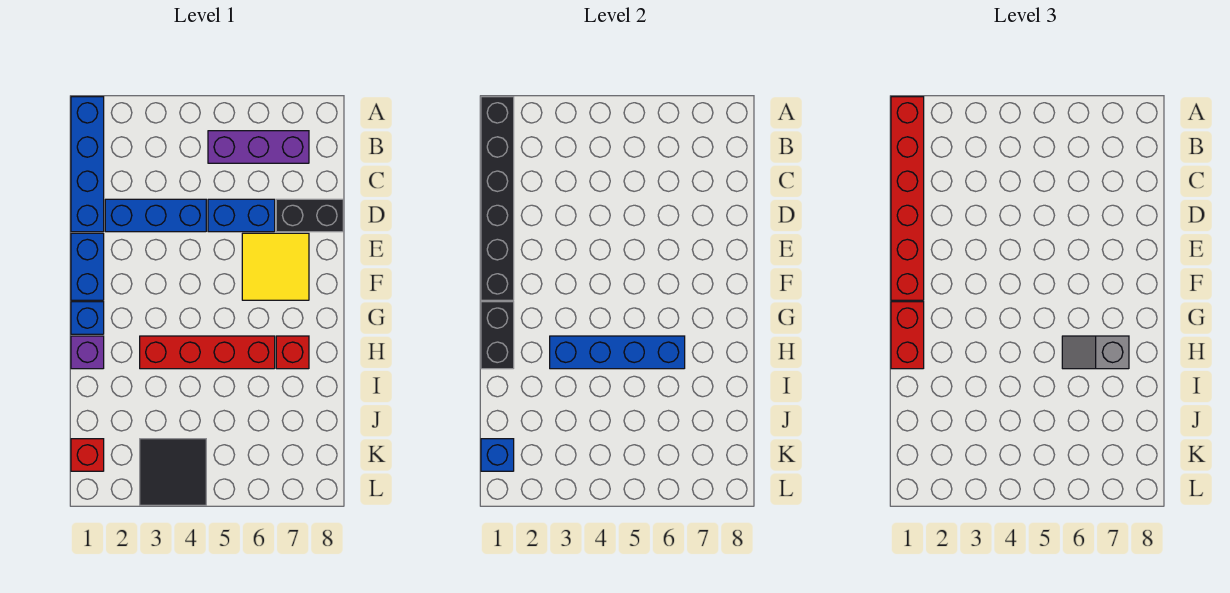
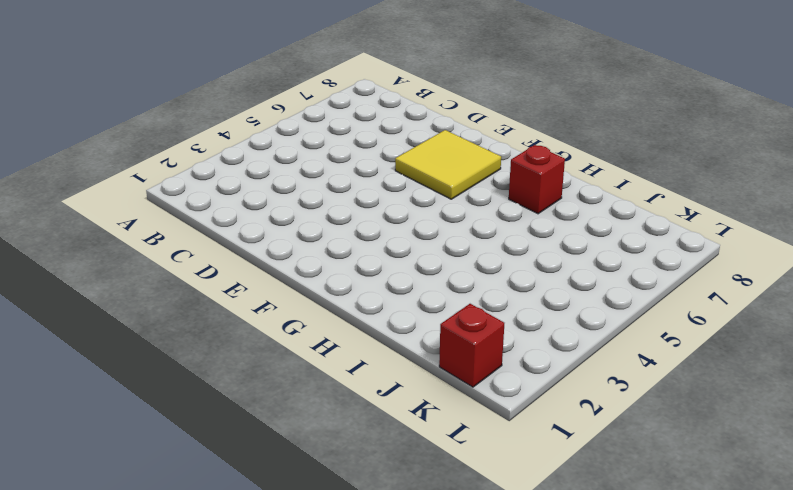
none -> blue brick A1:D1 level 1
none -> purple brick B5:B7 level 1
none -> blue brick D2:D4 level 1

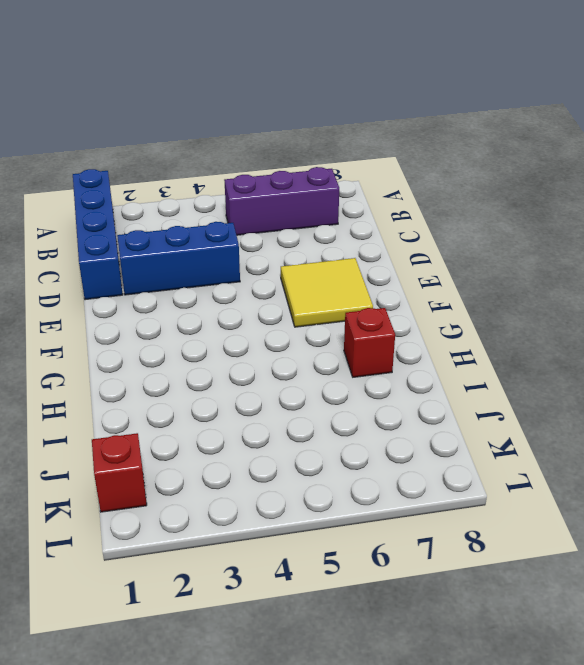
none -> blue brick D5:D6 level 1
none -> black brick D7:D8 level 1
none -> blue brick E1:F1 level 1

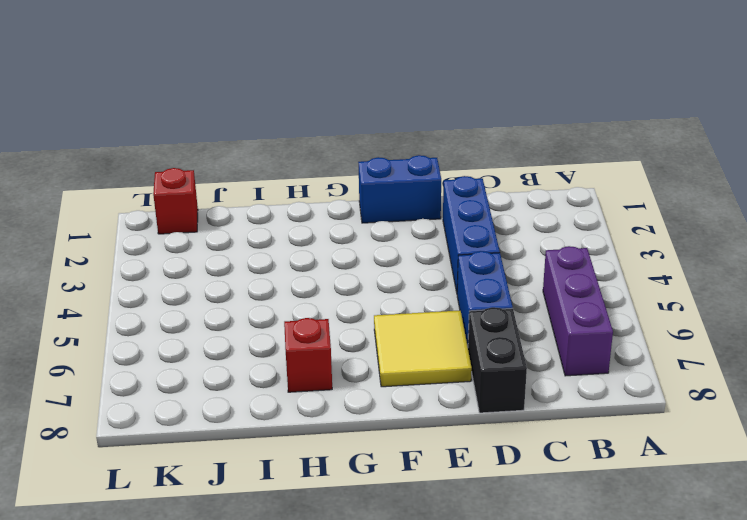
none -> blue brick A1:D1 level 1
none -> blue brick G1 level 1
none -> purple brick H1 level 1

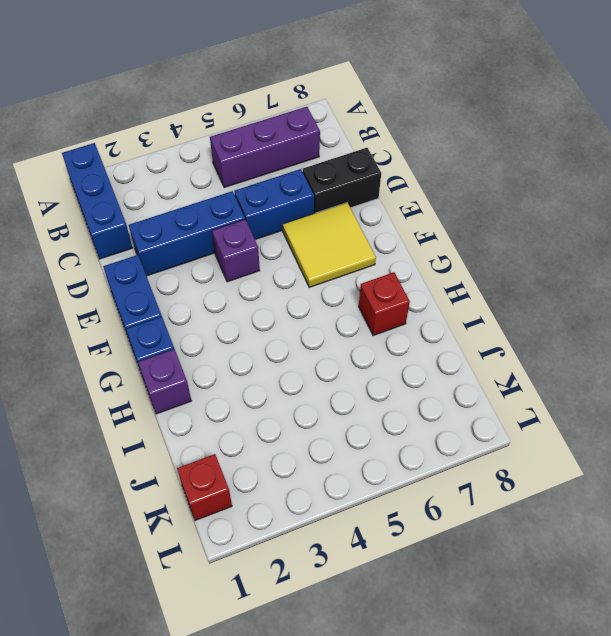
blue brick A1:C1 level 1 -> blue brick A1:D1 level 1
purple brick E4 level 1 -> none
none -> red brick H3:H6 level 1
none -> black tile K3:L4 level 1
none -> black brick A1:F1 level 2

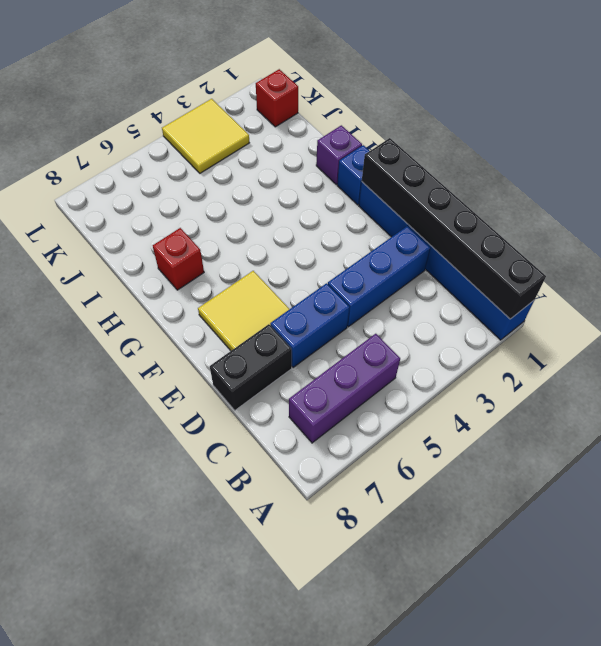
yellow tile K3:L4 level 1 -> black tile K3:L4 level 1
none -> red brick H3:H6 level 1
none -> black brick G1:H1 level 2
none -> blue brick H3:H6 level 2

